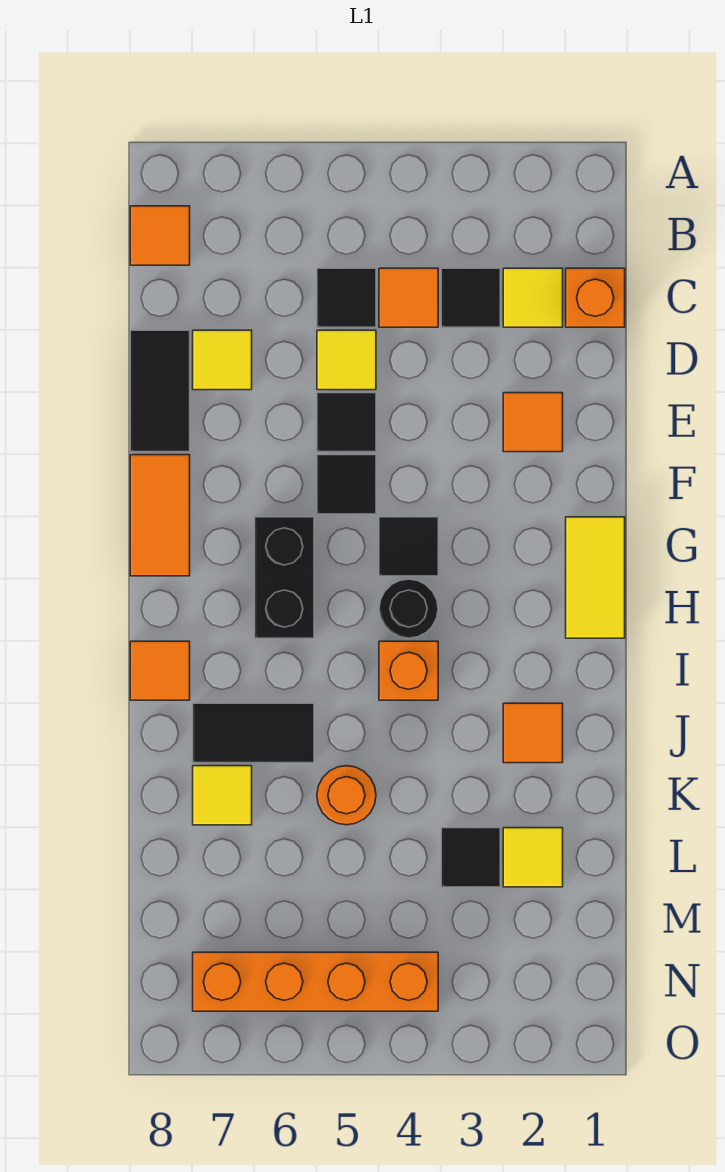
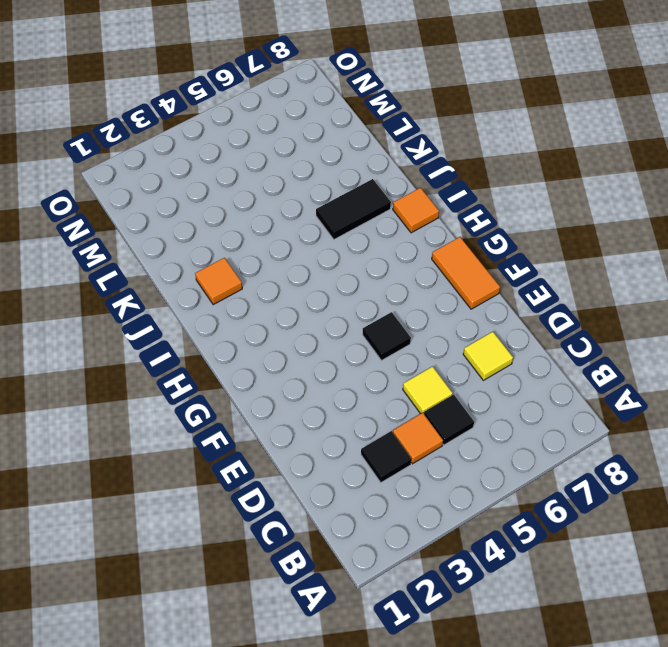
none -> orange tile B8 level 1
none -> orange brick C1 level 1
none -> yellow tile C2 level 1

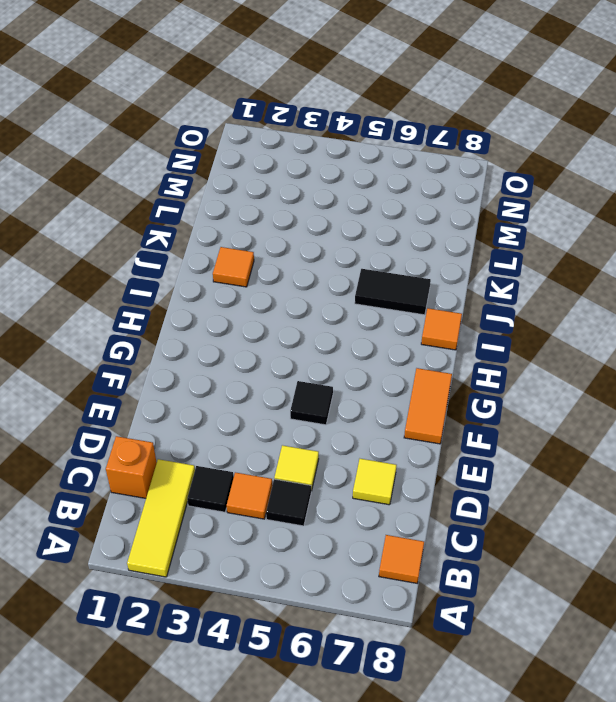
yellow tile A2:C2 level 1 -> yellow tile C2 level 1
none -> black tile D8:E8 level 1
none -> orange tile E2 level 1
none -> black tile E5 level 1

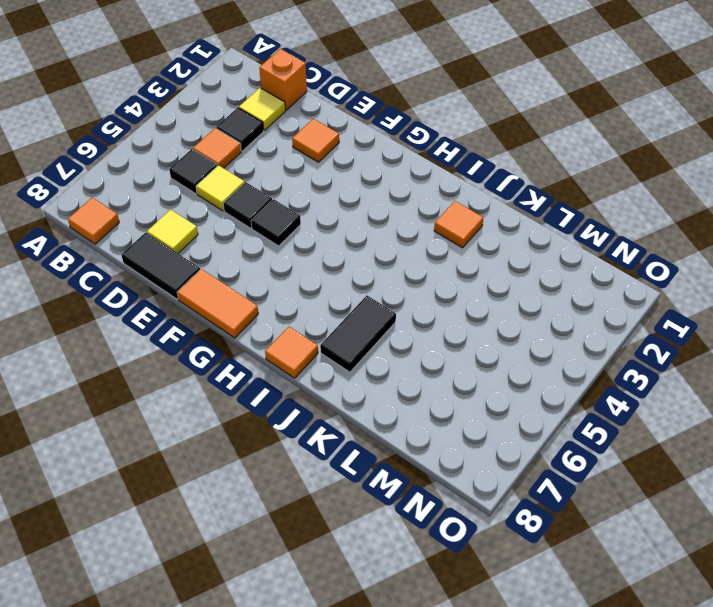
none -> yellow tile G1:H1 level 1
none -> black tile G4 level 1
none -> black brick G6:H6 level 1

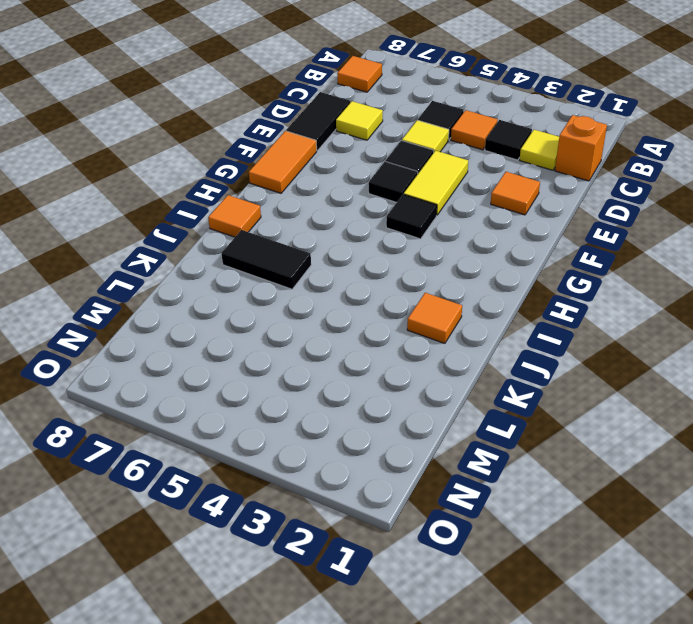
yellow tile E4:F4 level 1 -> yellow tile G1:H1 level 1
none -> black brick G6:H6 level 1
none -> black round brick H4 level 1
none -> orange brick I4 level 1

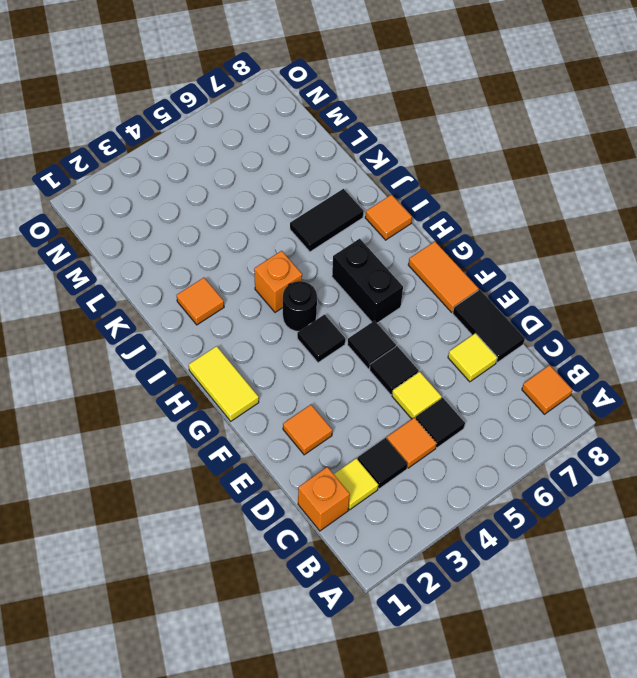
none -> orange round brick K5 level 1
none -> yellow tile K7 level 1
none -> yellow tile L2 level 1

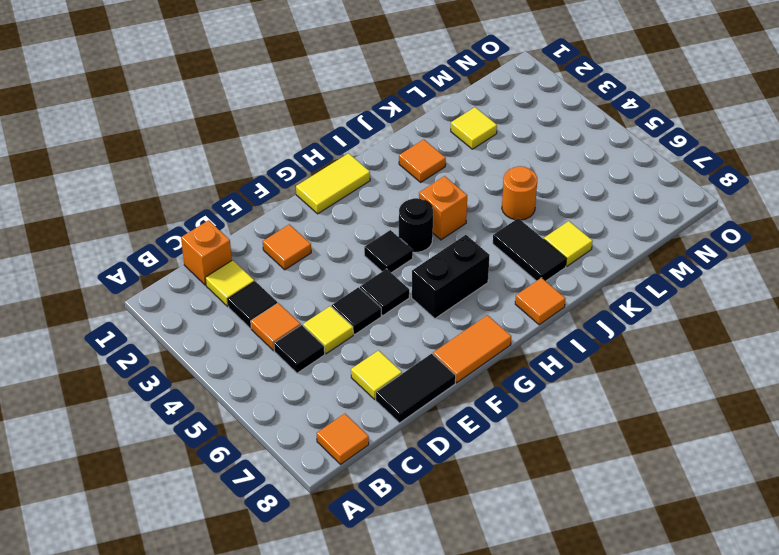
none -> black tile L3 level 1
none -> orange brick N4:N7 level 1

